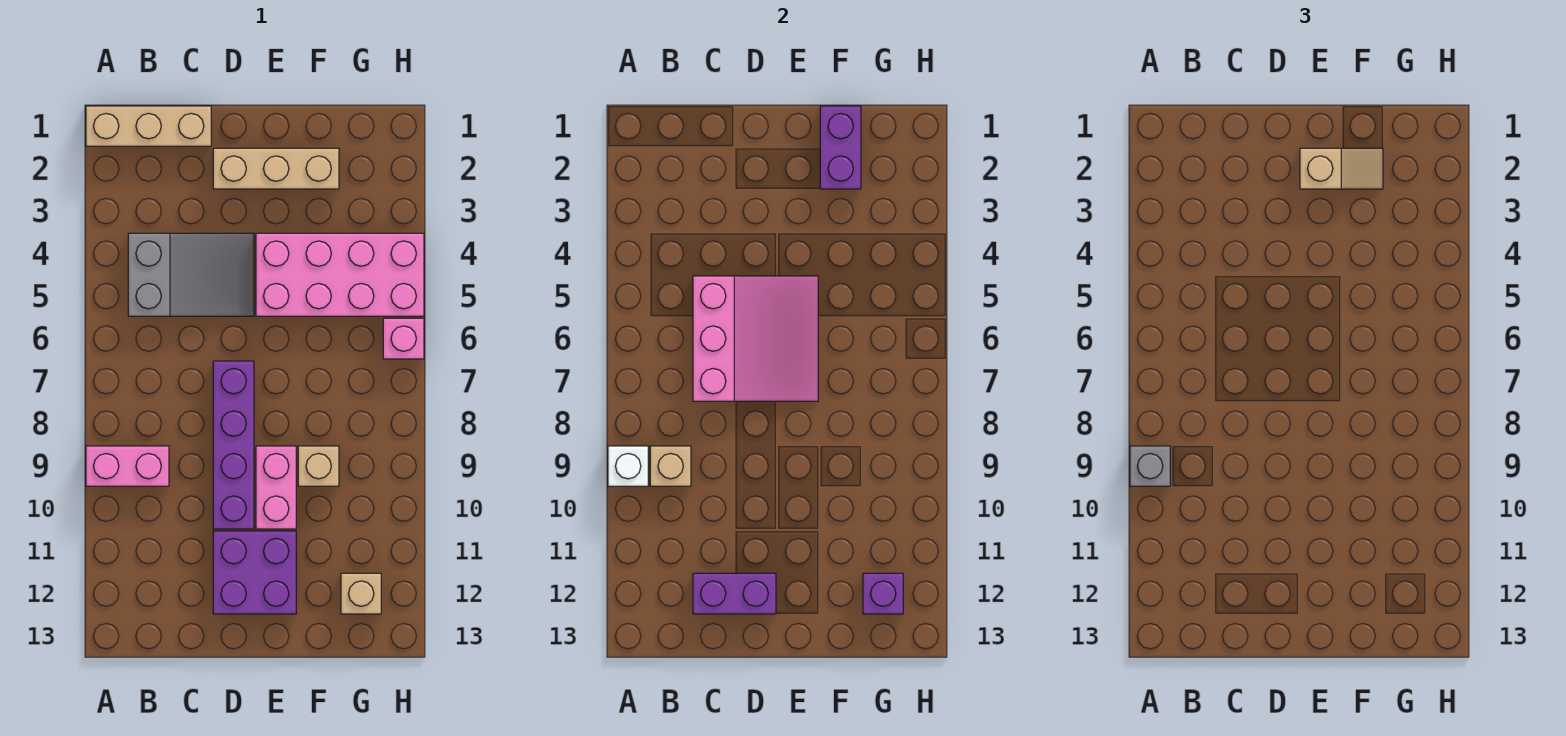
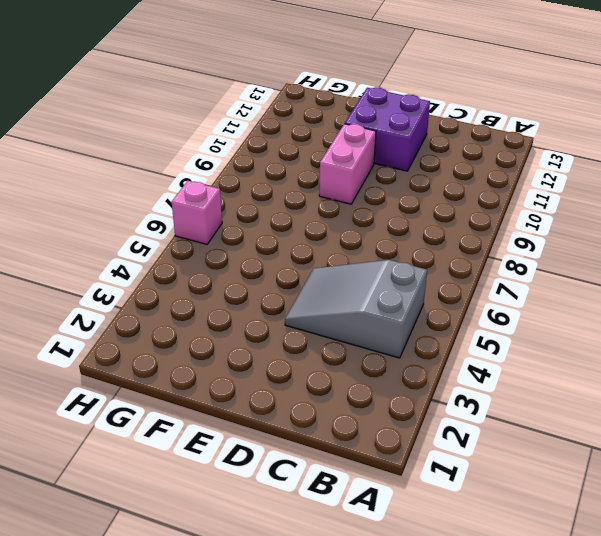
none -> tan brick A1:C1 level 1
none -> pink brick A9:B9 level 1
none -> tan brick D2:F2 level 1

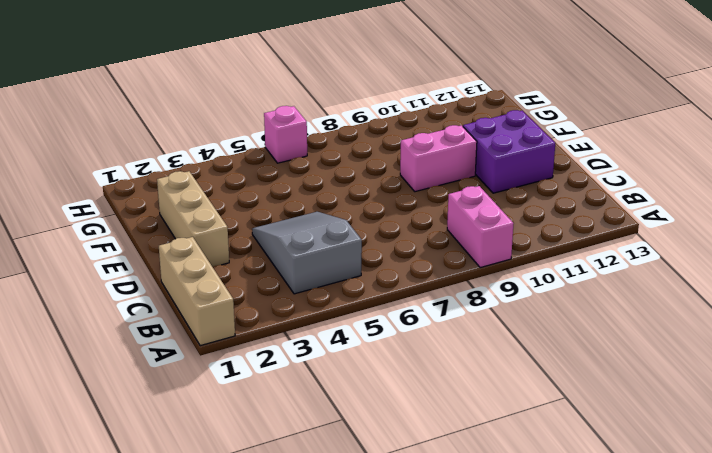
none -> purple brick D7:D10 level 1
none -> pink brick E4:H5 level 1
none -> tan brick F9 level 1

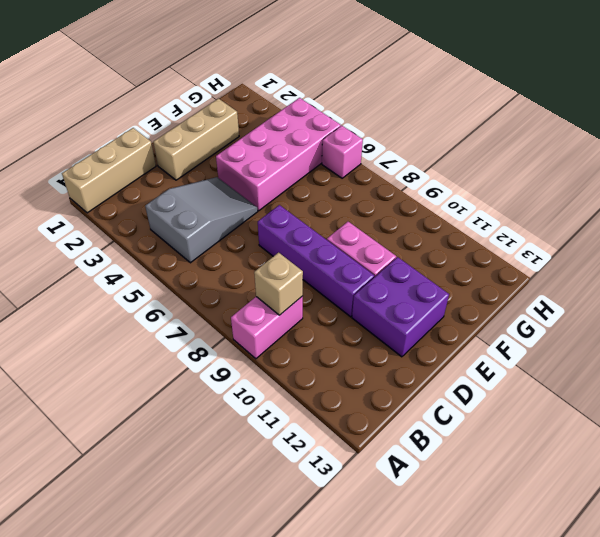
none -> tan brick F9 level 1
none -> tan brick G12 level 1
none -> white brick A9 level 2

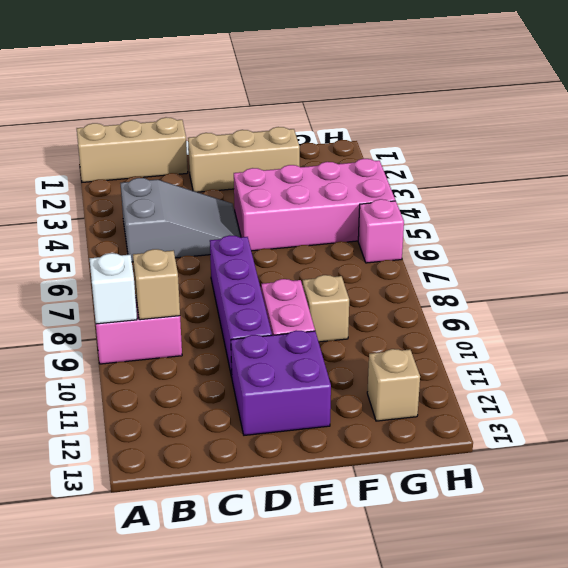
none -> pink slope C5:E7 level 2 top C
none -> purple brick C12:D12 level 2
none -> purple brick F1:F2 level 2

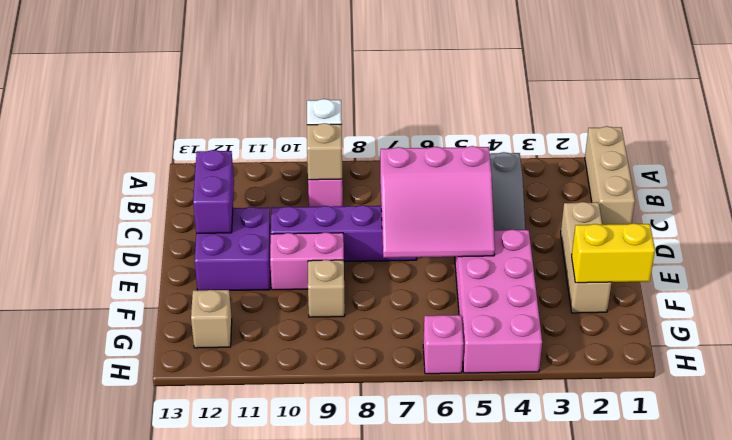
yellow brick F1:F2 level 2 -> purple brick F1:F2 level 2
none -> purple brick G12 level 2
none -> grey brick A9 level 3
none -> tan slope E2:F2 level 3 top E

